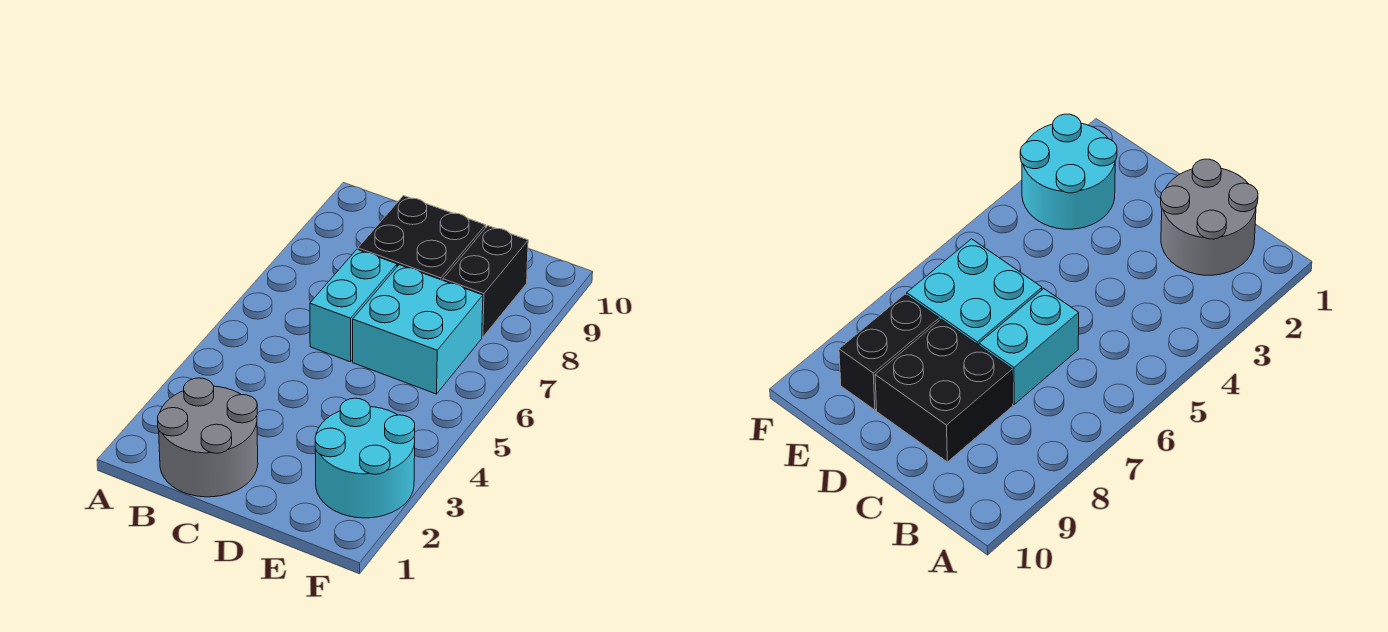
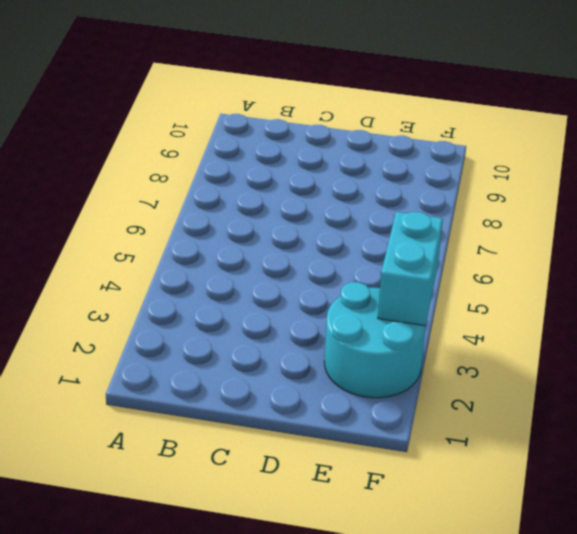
cyan brick F3:F4 level 2 -> cyan brick C6:C7 level 1
none -> grey round brick B1:C2 level 1
none -> black brick C8:D9 level 1

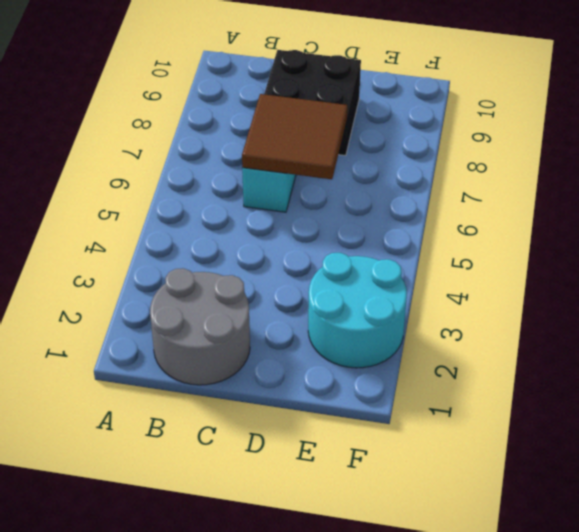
brown tile C6:D7 level 2 -> none
none -> cyan brick D6:E7 level 1
none -> black brick E8:E9 level 1

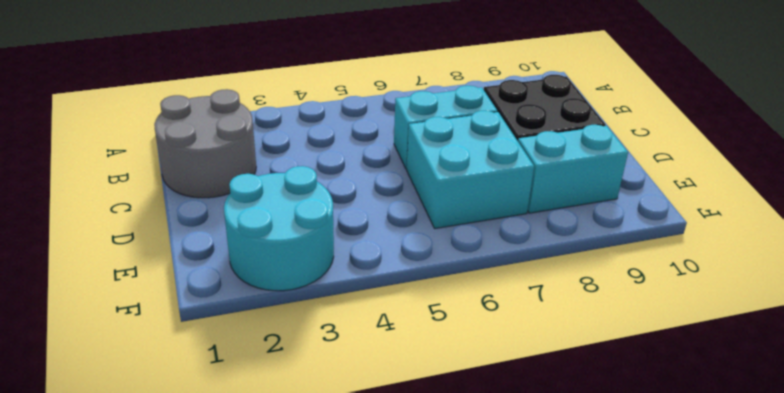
cyan brick E8:E9 level 1 -> black brick E8:E9 level 1

